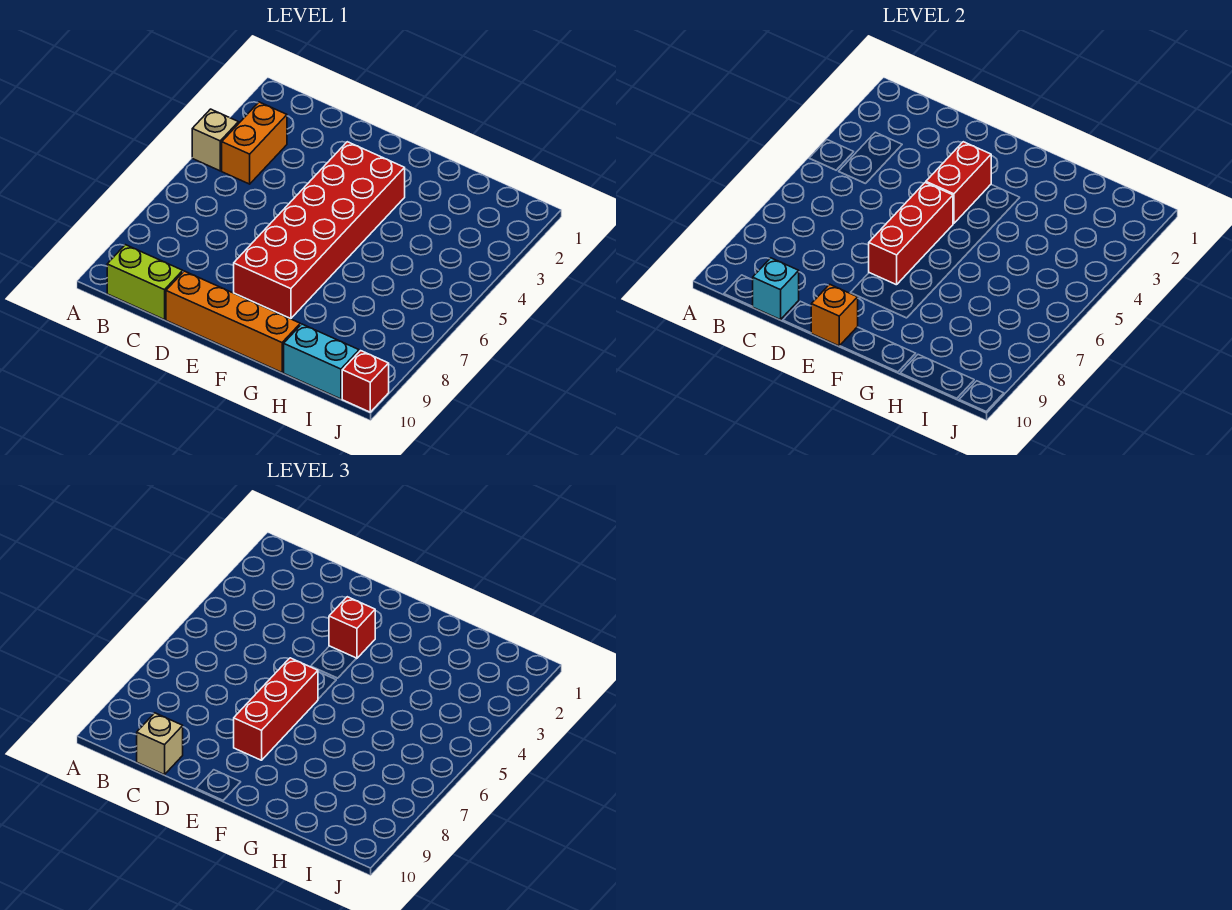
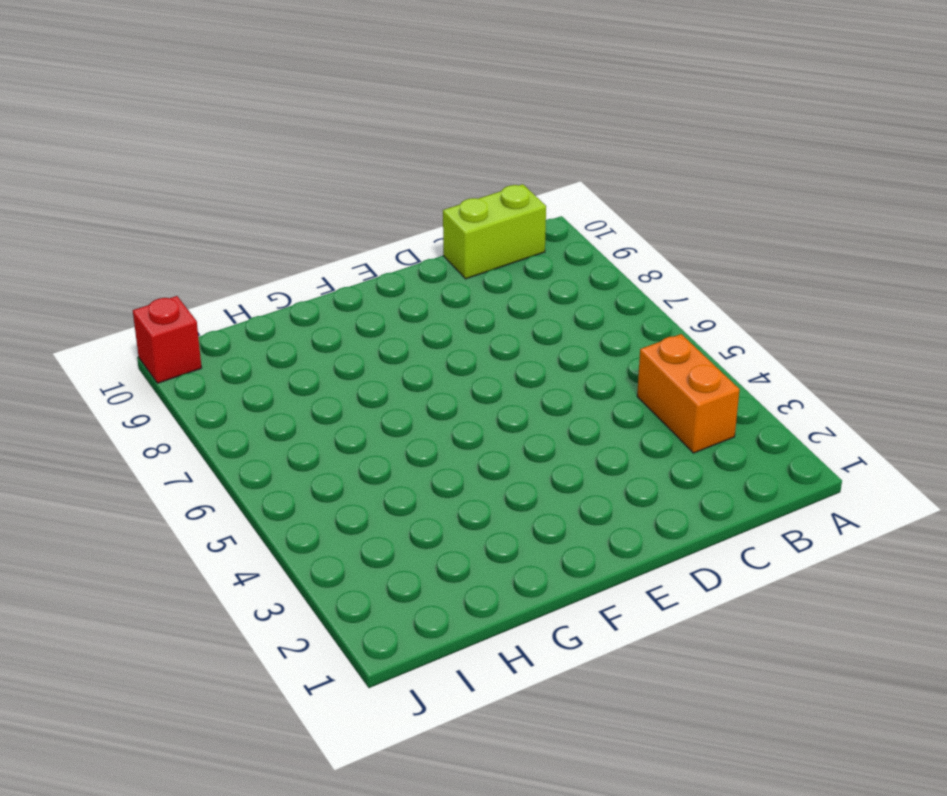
none -> tan brick A4 level 1
none -> orange brick D10:G10 level 1
none -> red brick E3:F8 level 1

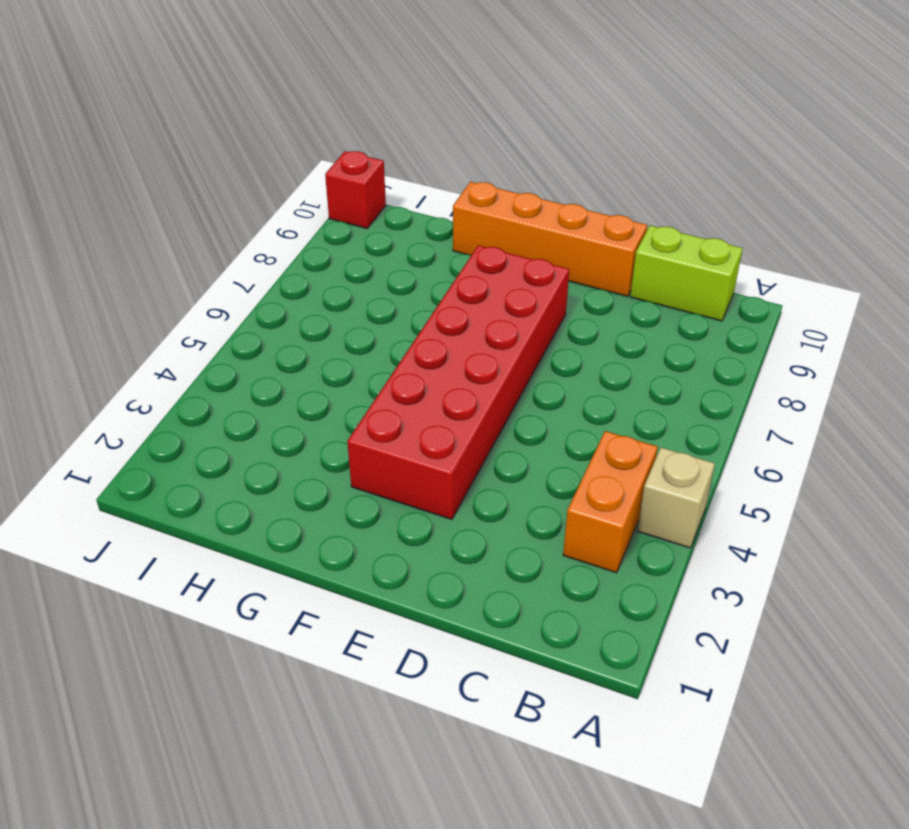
none -> cyan brick H10:I10 level 1
none -> cyan brick C10 level 2
none -> red brick E3:E4 level 2

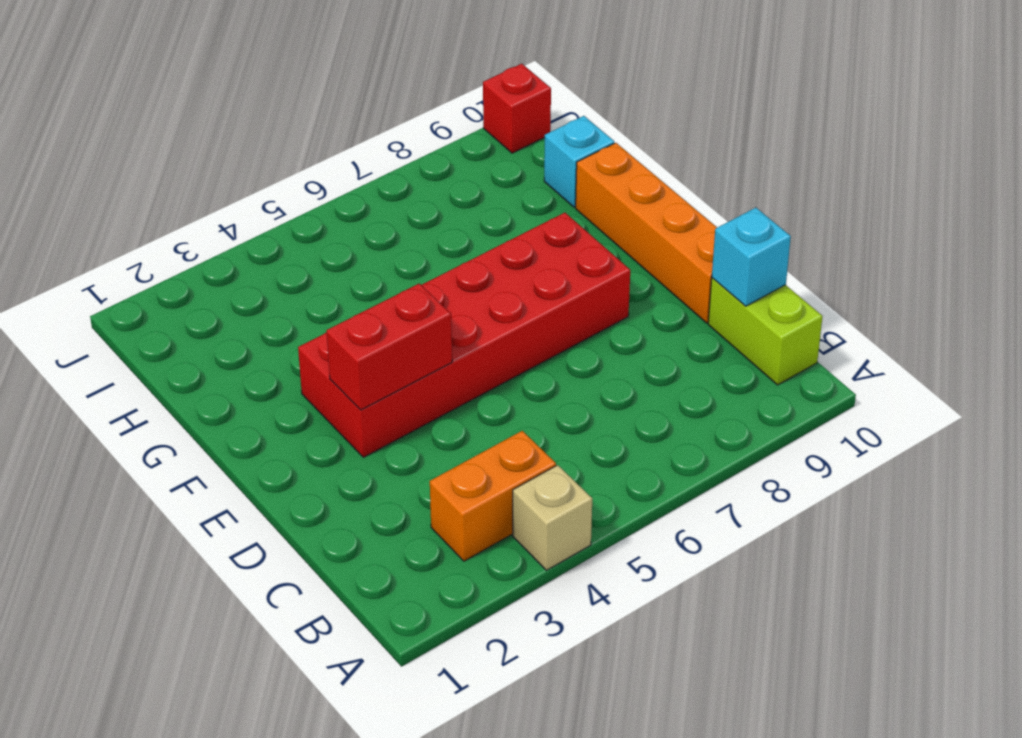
cyan brick H10 level 1 -> cyan brick H10:I10 level 1
none -> red brick E5:E7 level 2
none -> orange brick E10 level 2
none -> tan brick C10 level 3

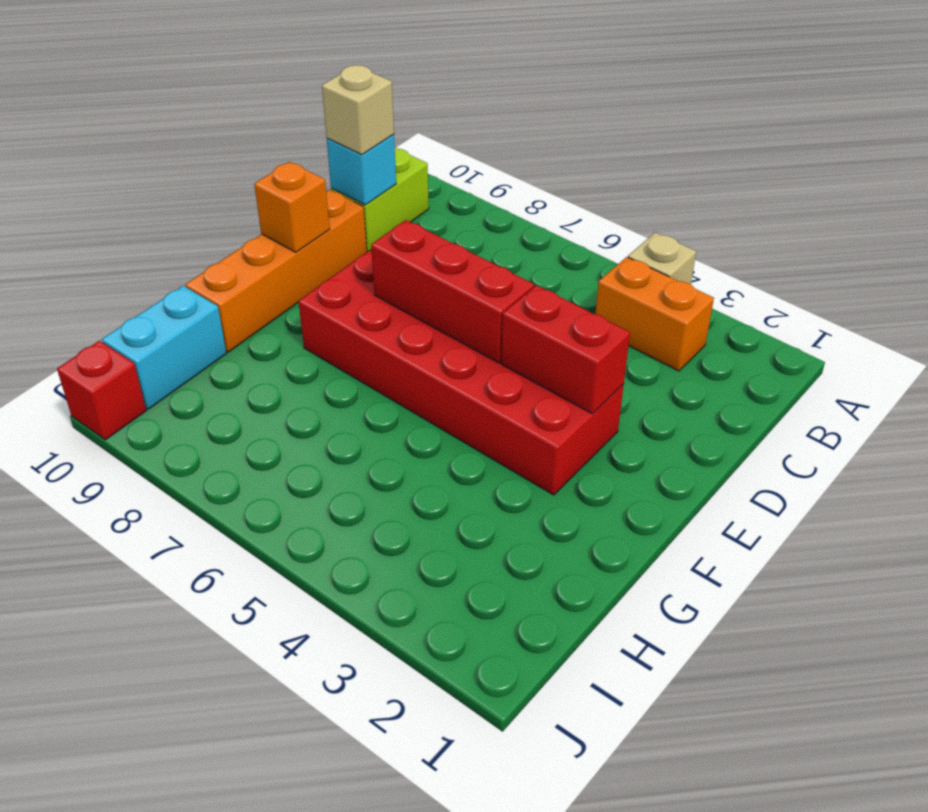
none -> red brick E3 level 3
none -> red brick E6:E8 level 3

